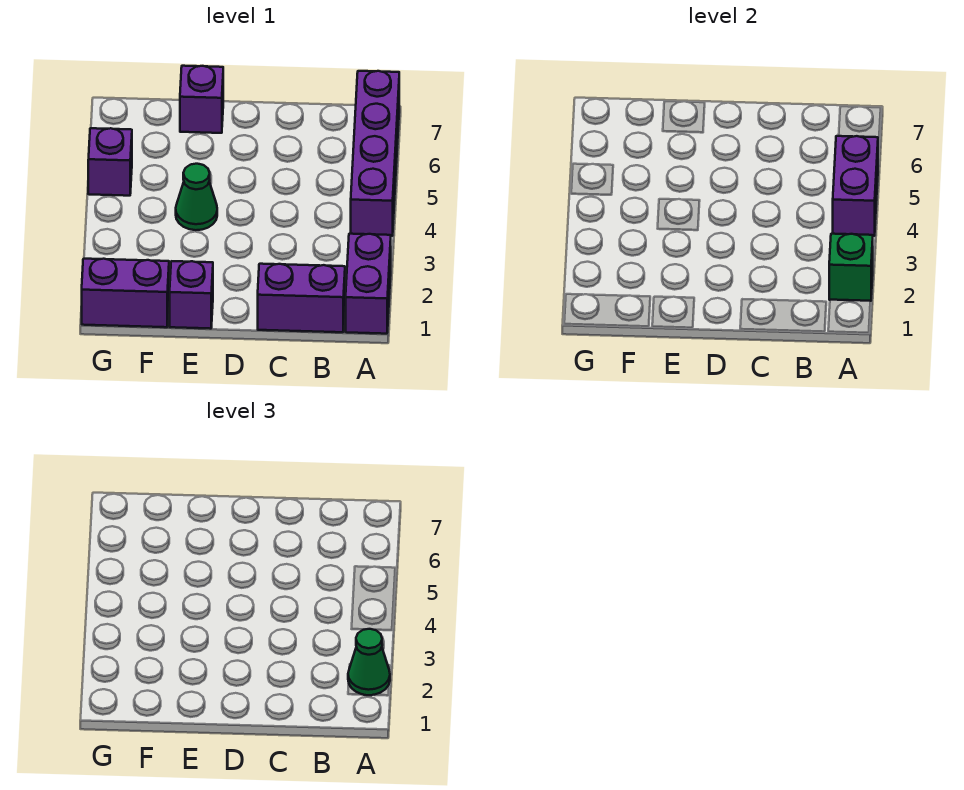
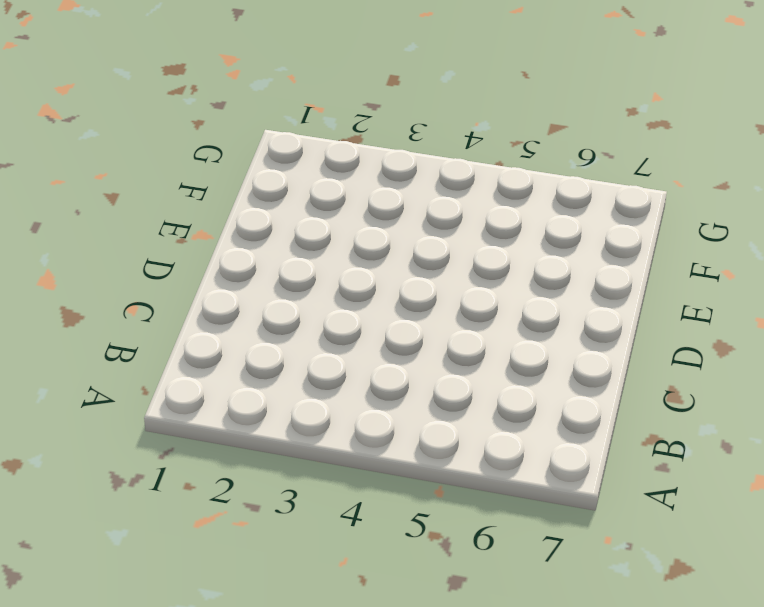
none -> purple brick A1:A2 level 1
none -> purple brick A4:A7 level 1

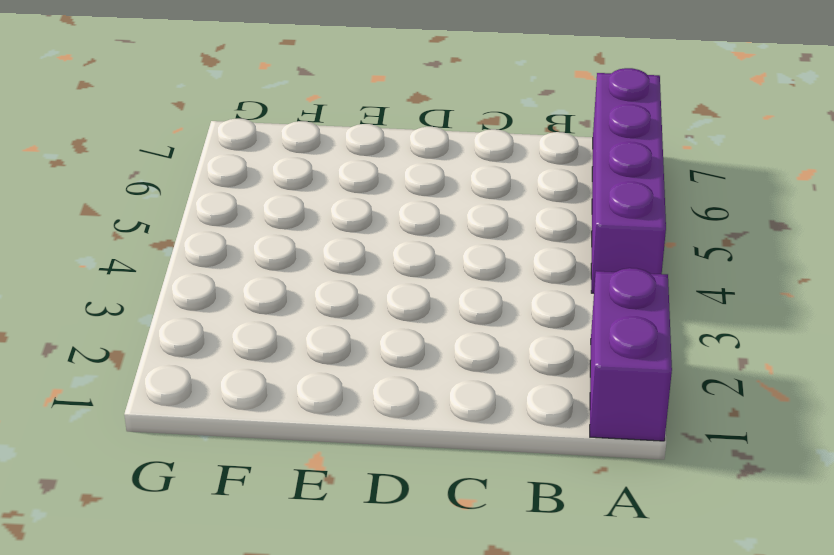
none -> purple brick B1:C1 level 1
none -> purple brick E1 level 1

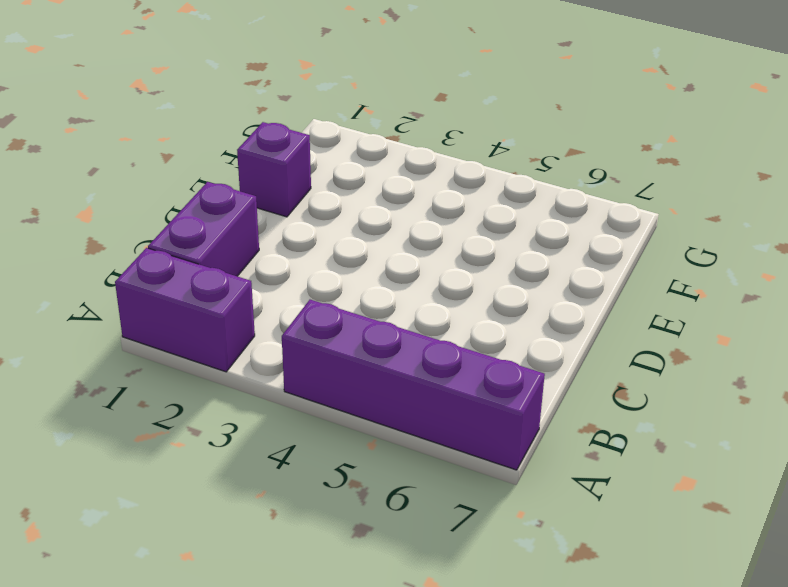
none -> green cone E4 level 1
none -> purple brick E7 level 1

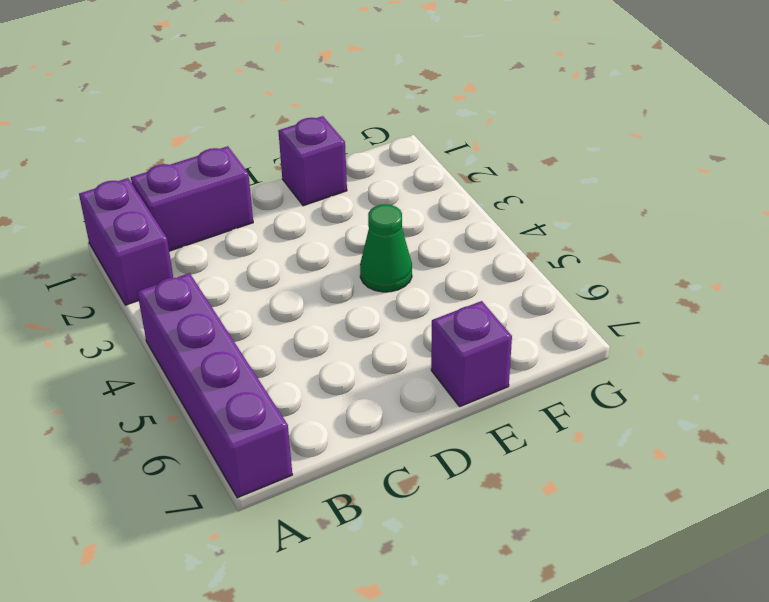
none -> purple brick F1:G1 level 1
none -> purple brick G5 level 1

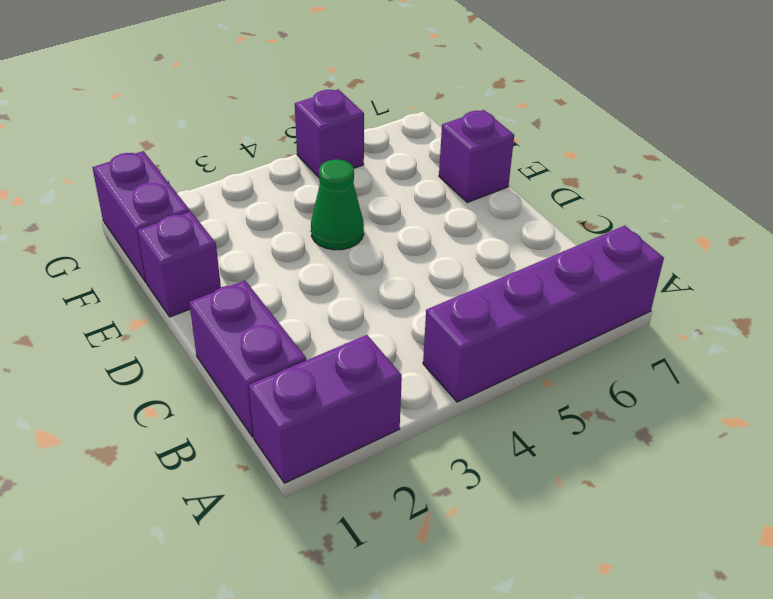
none -> green brick A2 level 2
none -> purple brick A4:A5 level 2

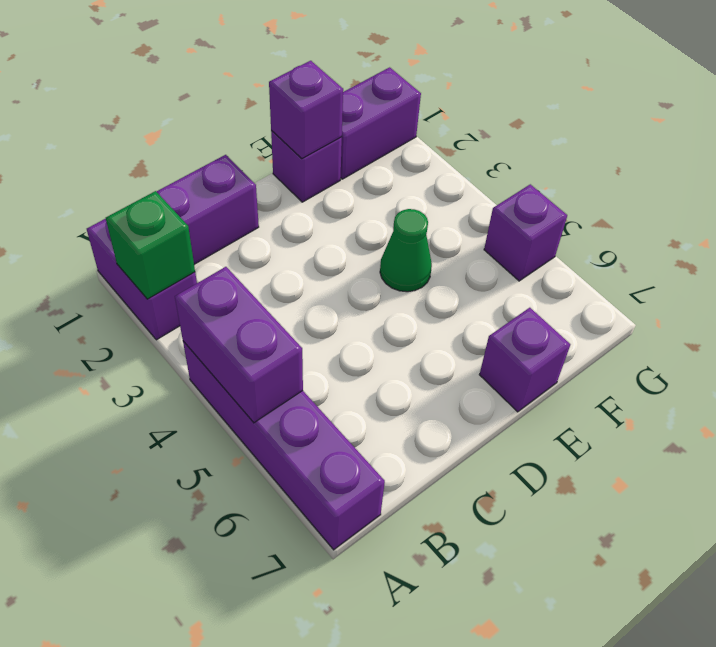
purple brick E1 level 2 -> none
none -> green cone A2 level 3

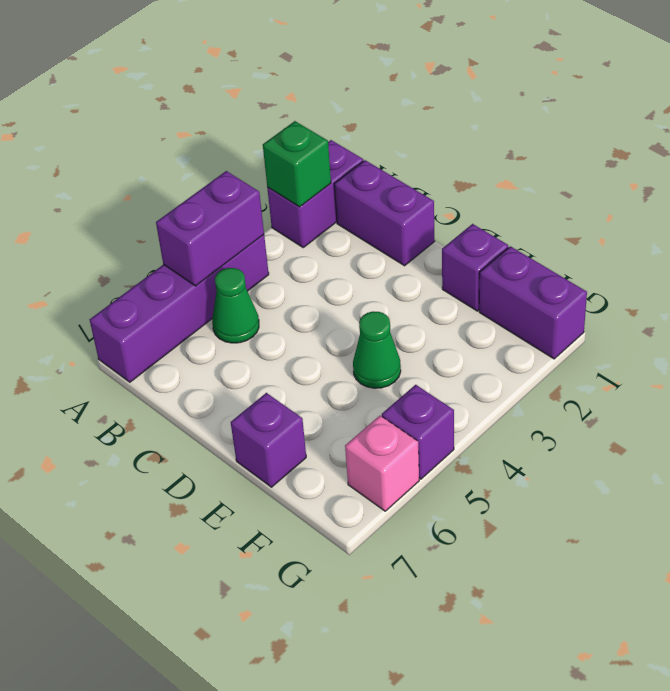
green cone B5 level 1 -> green cone A2 level 3
pink brick G6 level 1 -> none

